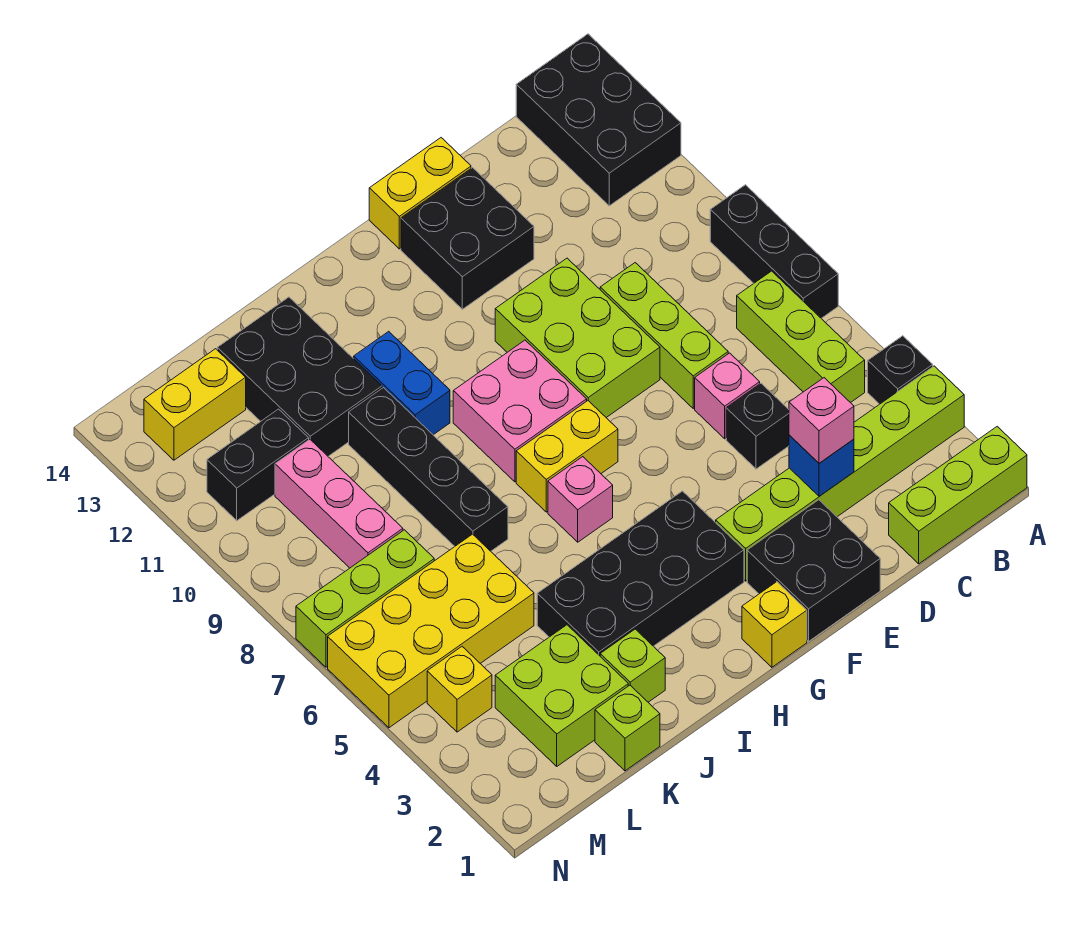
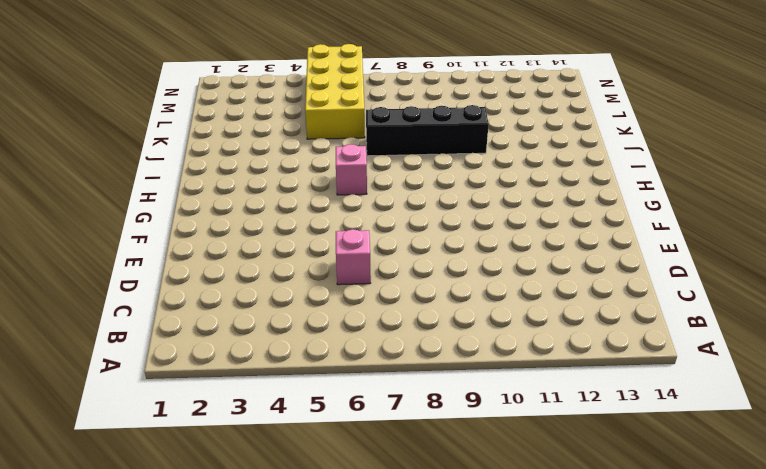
none -> lime brick A1:C1 level 1
none -> lime brick A3:F3 level 1
none -> black brick A4 level 1
none -> black brick A7:A9 level 1

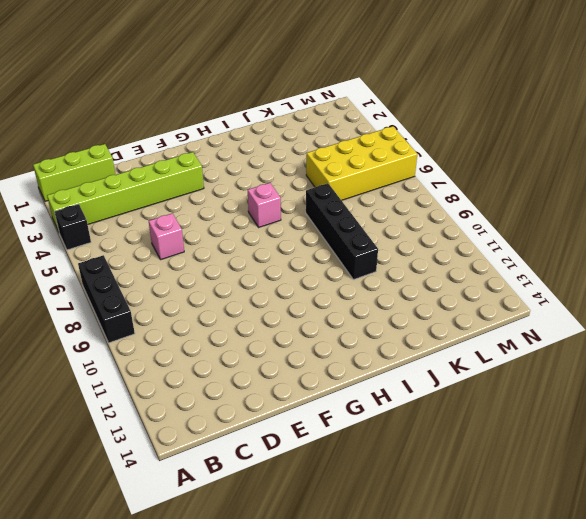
none -> black brick A12:B14 level 1
none -> lime brick B5:B7 level 1
none -> black brick D5 level 1
none -> lime brick D7:D9 level 1

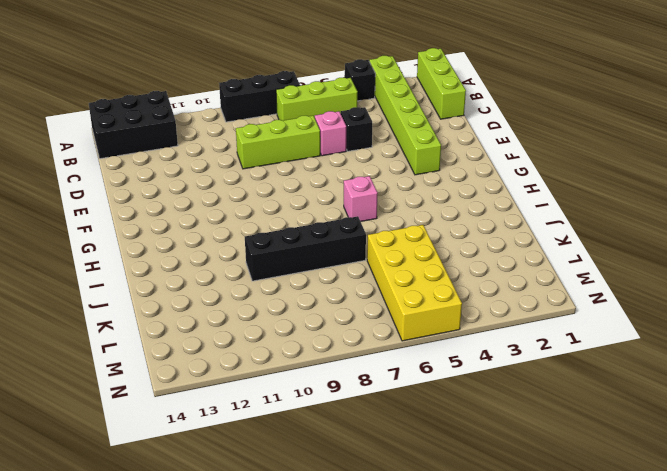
none -> black brick E1:F2 level 1
none -> lime brick E8:F10 level 1
none -> black brick E12:F13 level 1
none -> yellow brick E14:F14 level 1

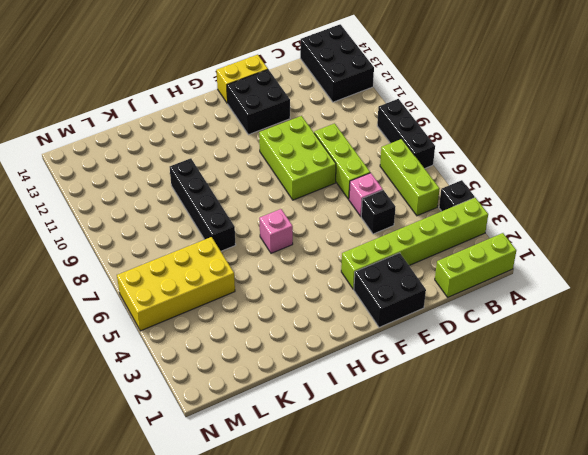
none -> yellow brick G1 level 1
none -> black brick G3:J4 level 1
none -> yellow brick G7:H7 level 1
none -> pink brick G8:H9 level 1

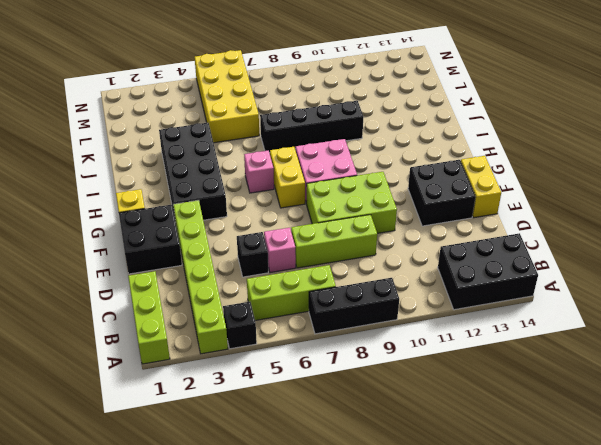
none -> blue brick I10:I11 level 1
none -> lime brick J2 level 1
none -> black brick J11:K13 level 1
none -> lime brick K1 level 1

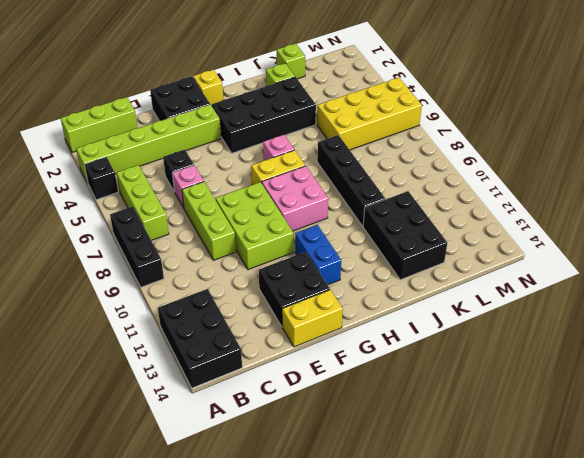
blue brick G11:G12 level 1 -> blue brick I10:I11 level 1
none -> lime brick K2:L3 level 1
none -> lime brick L7:N7 level 1
none -> pink brick L8:L10 level 1
none -> black brick L11:M11 level 1

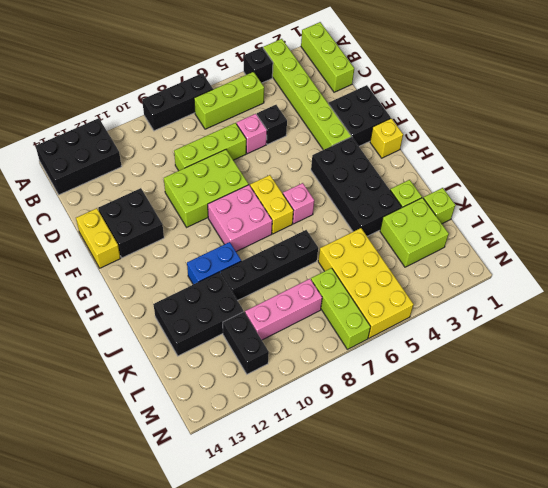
none -> yellow brick L13:M13 level 1
none -> yellow brick M4 level 1
none -> blue brick D3 level 2
none -> pink brick D3 level 3

